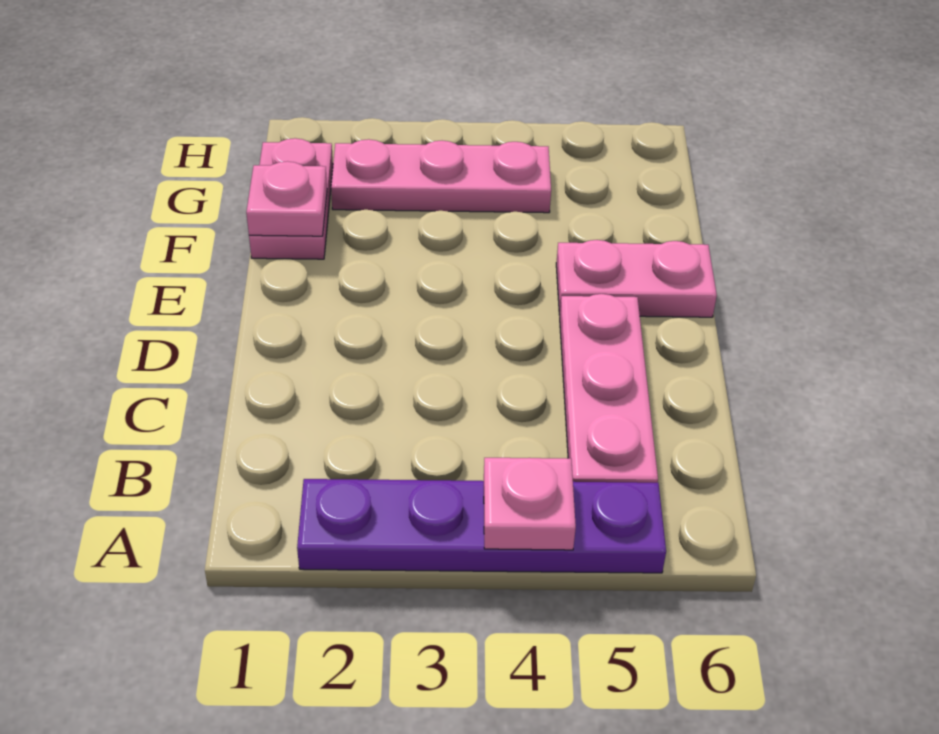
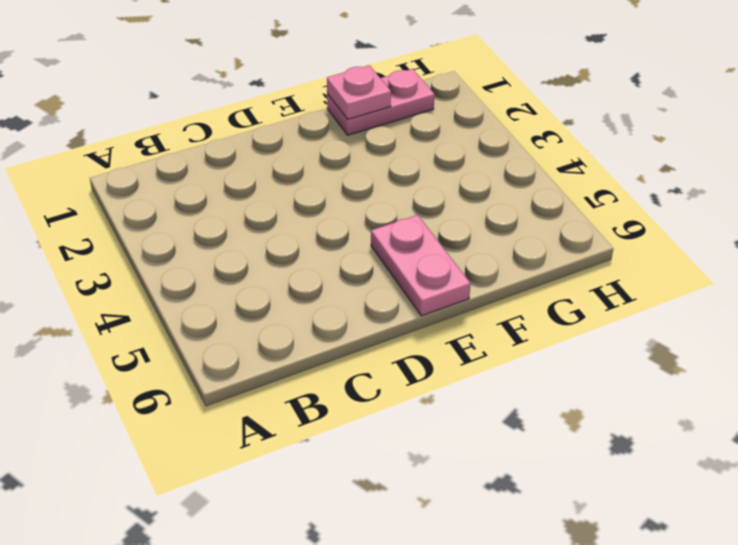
none -> purple plate A2:A5 level 1
none -> pink plate B5:D5 level 1

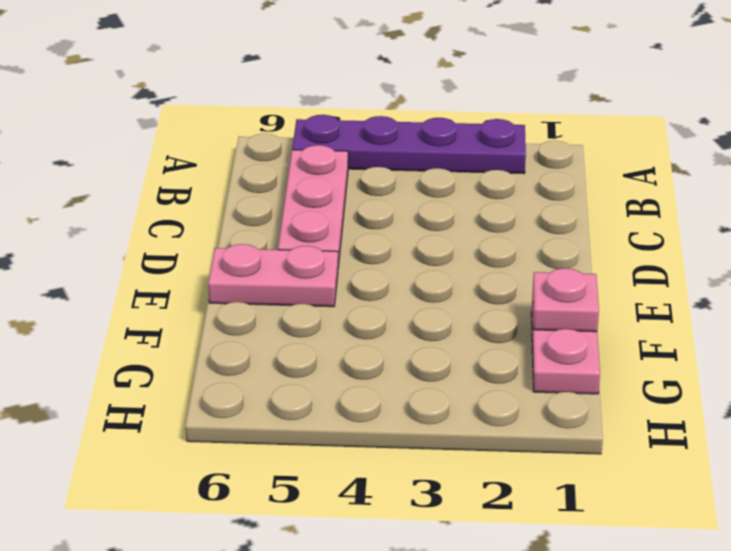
none -> pink plate G2:G4 level 1
none -> pink plate A4 level 2

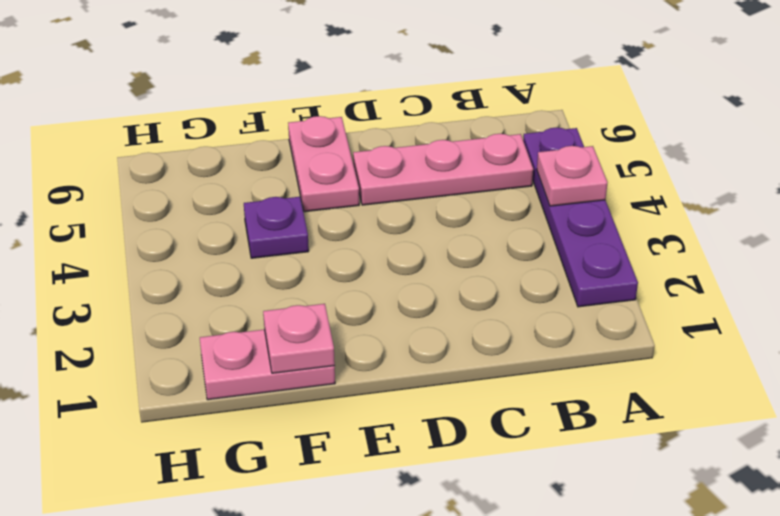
purple plate F4 level 1 -> none
none -> pink plate G2:G4 level 1

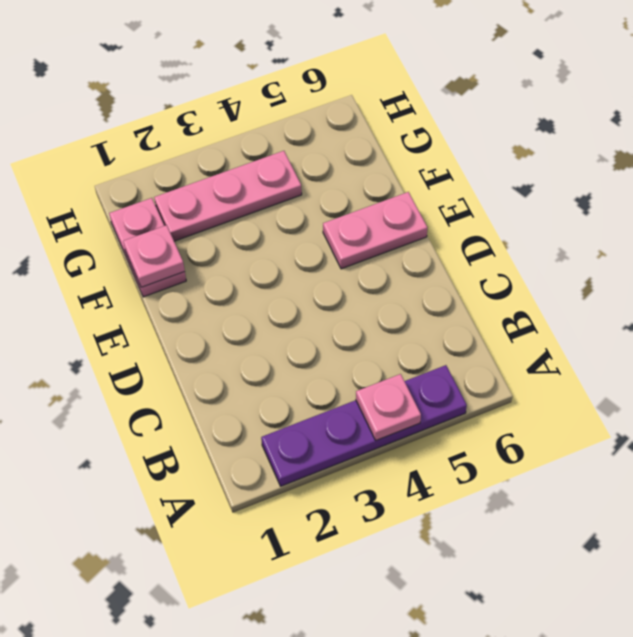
none -> pink plate B5:D5 level 1

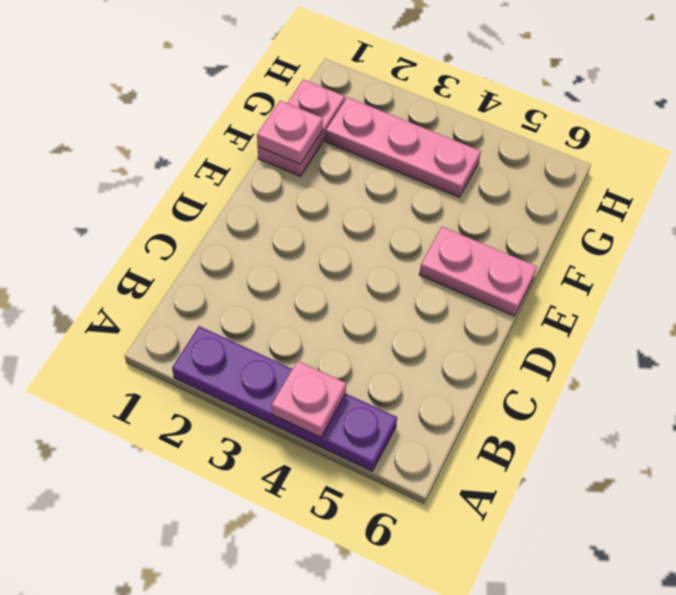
none -> pink plate B5:D5 level 1

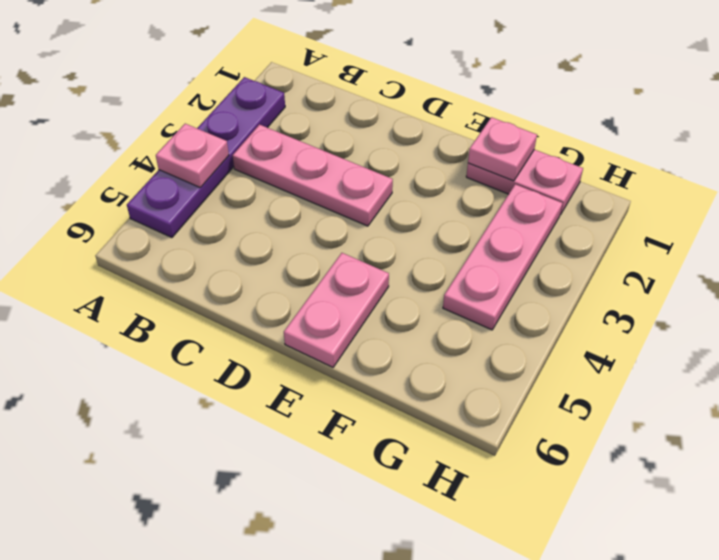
pink plate B3:D3 level 1 -> pink plate B5:D5 level 1

